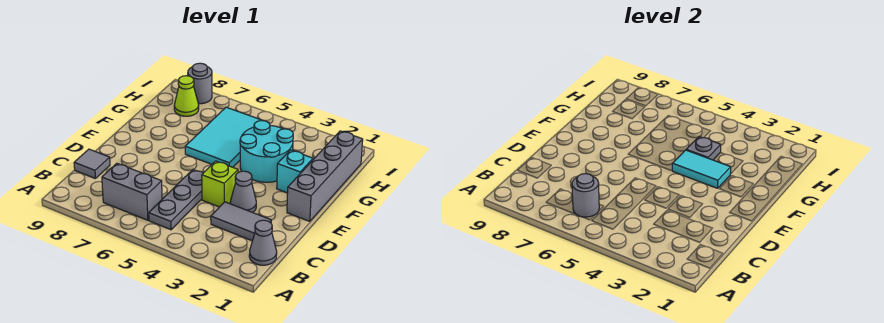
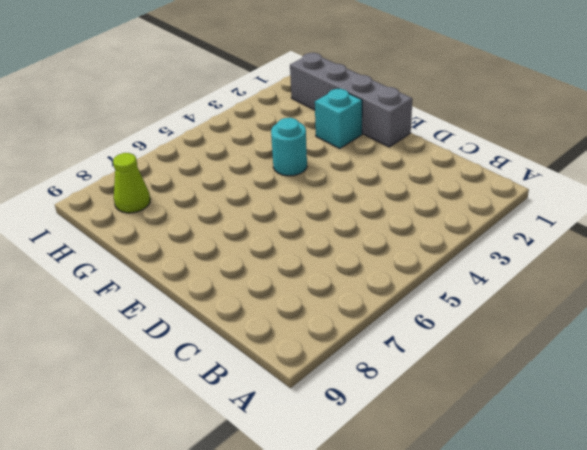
cyan round brick F4 level 1 -> cyan round brick F3:G4 level 1
none -> grey cone B1 level 1
none -> grey plate B5:D5 level 1
none -> grey brick B6:B7 level 1

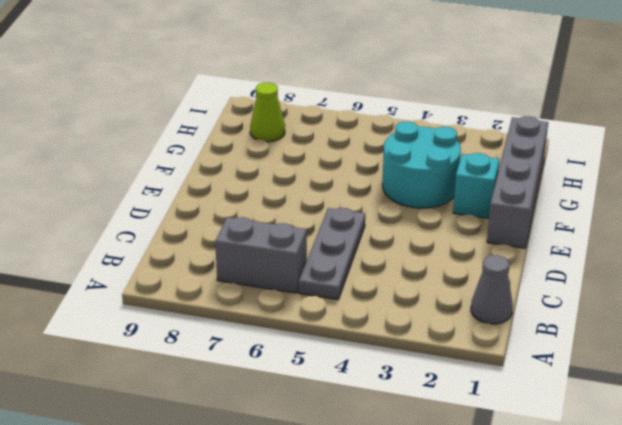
none -> grey tile C2:C3 level 1
none -> grey tile C9 level 1
none -> grey cone D3 level 1

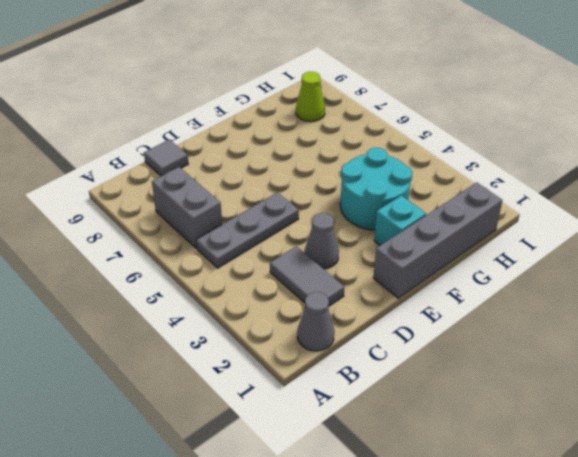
none -> lime brick D4 level 1
none -> cyan tile F5:H6 level 1
none -> grey round brick I8 level 1

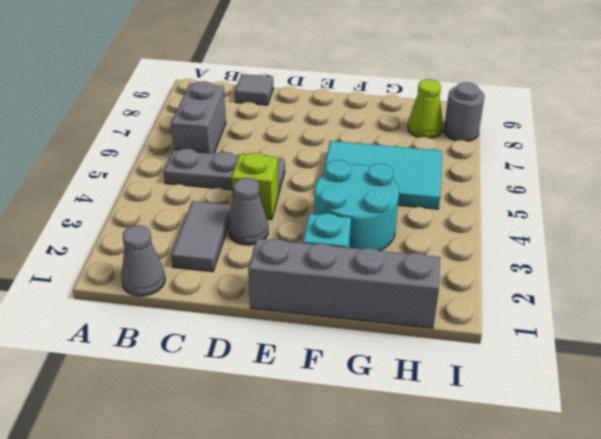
none -> grey round brick B6 level 2
none -> cyan tile F3:F4 level 2
none -> grey plate G4 level 2

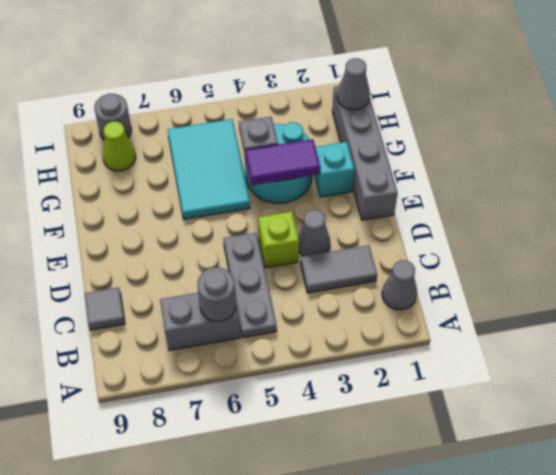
purple tile F3:F4 level 2 -> cyan tile F3:F4 level 2
grey cone H1 level 2 -> none

